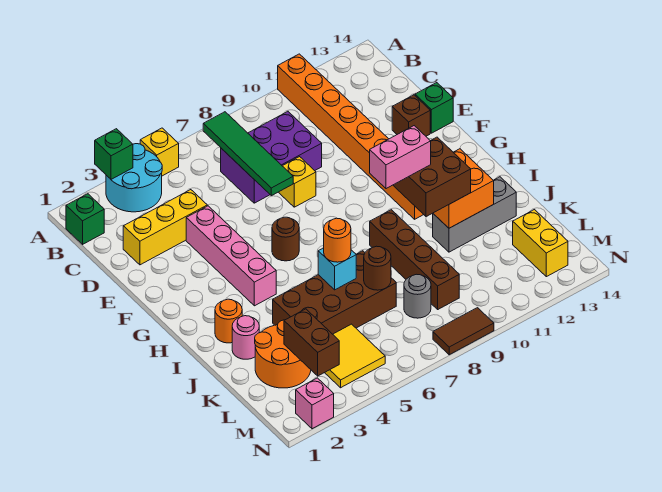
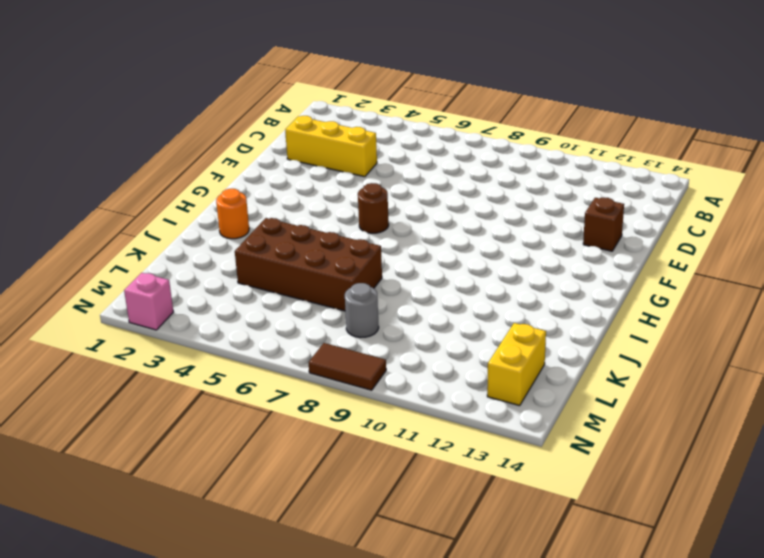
none -> cyan round brick A3:B4 level 1
none -> yellow brick A5 level 1
none -> orange brick A11:H11 level 1
none -> green brick B1 level 1

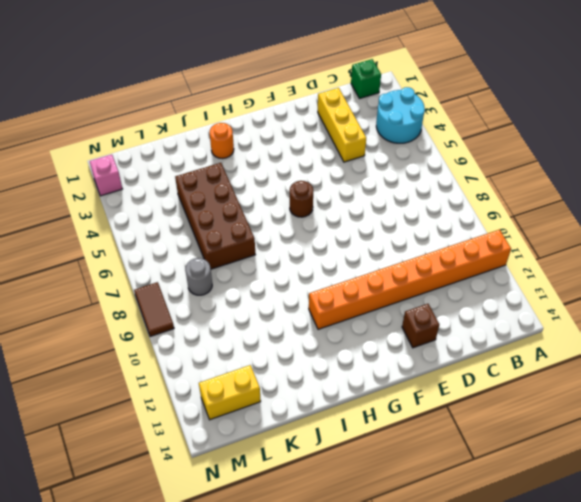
none -> yellow brick A5 level 1
none -> purple brick C7:D9 level 1
none -> pink brick E4:H4 level 1
none -> yellow brick E8 level 1

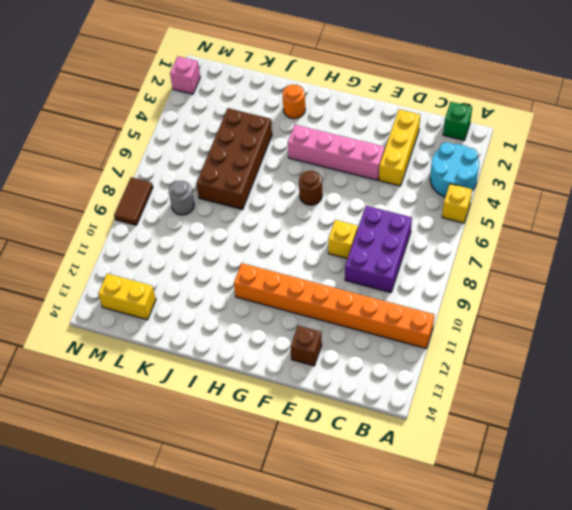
none -> green brick E14 level 1
none -> brown brick I9:L9 level 1
none -> pink round brick J2 level 1
none -> grey brick J11:J13 level 1

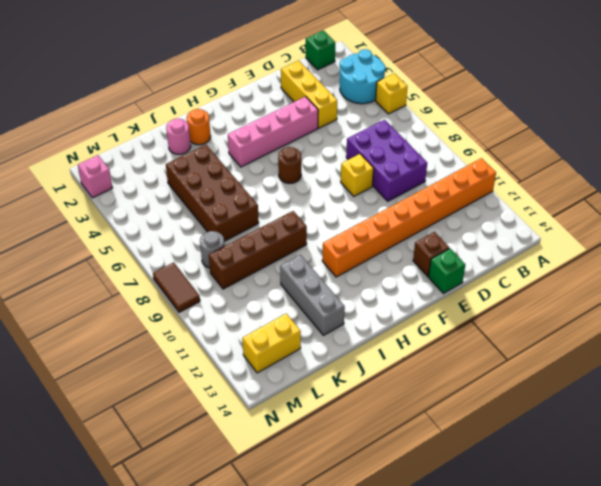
none -> orange round brick K2:L3 level 1
none -> yellow tile L4:M5 level 1
none -> green brick A3 level 2
none -> green tile B7:E7 level 2

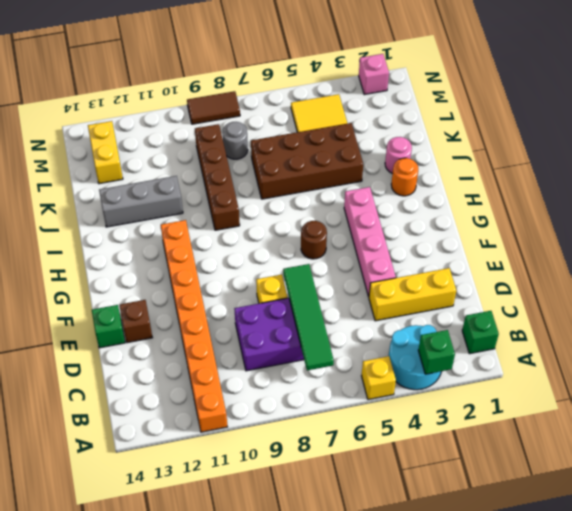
none -> orange round brick K2:L3 level 1
none -> orange brick I11:J12 level 2
none -> cyan brick J6 level 2
none -> brown round brick K7 level 2

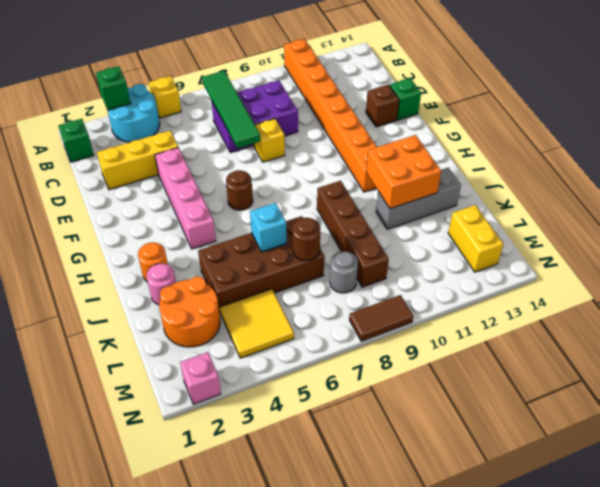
none -> brown brick L3:M3 level 2
none -> brown brick I10:J11 level 3
none -> orange round brick J6 level 3
none -> pink brick I9:I10 level 4

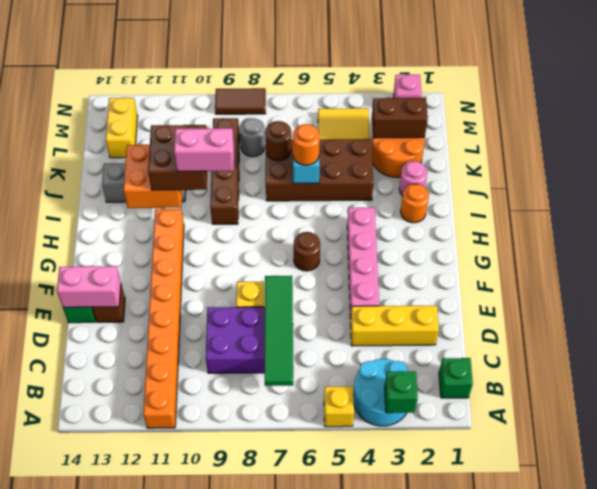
pink brick E13:E14 level 2 -> none
brown brick L2:L3 level 2 -> brown brick L3:M3 level 2

